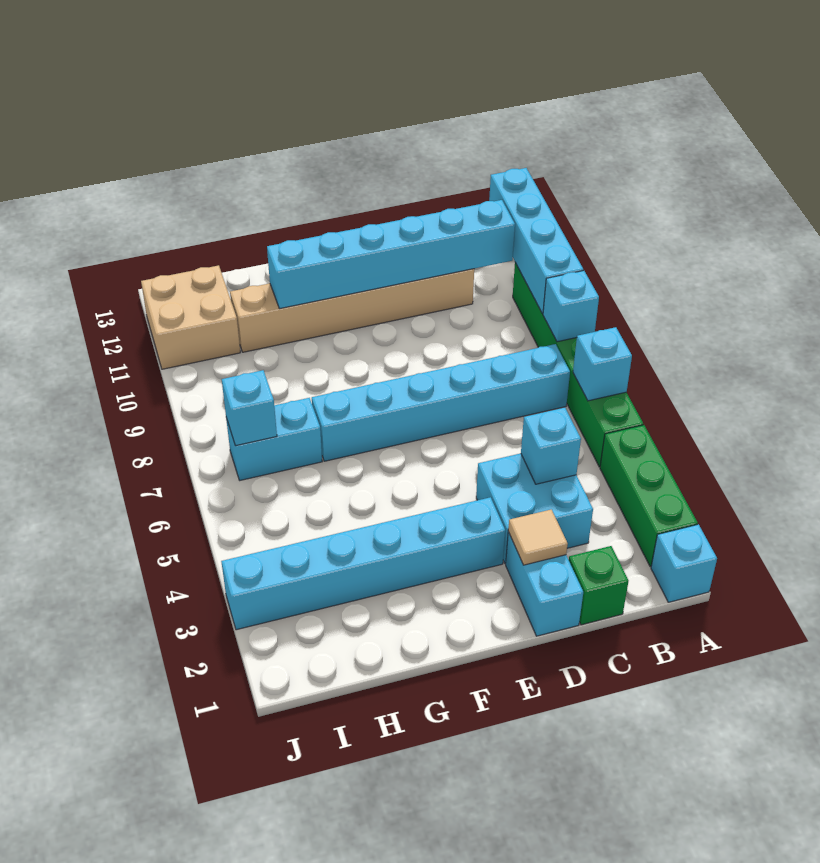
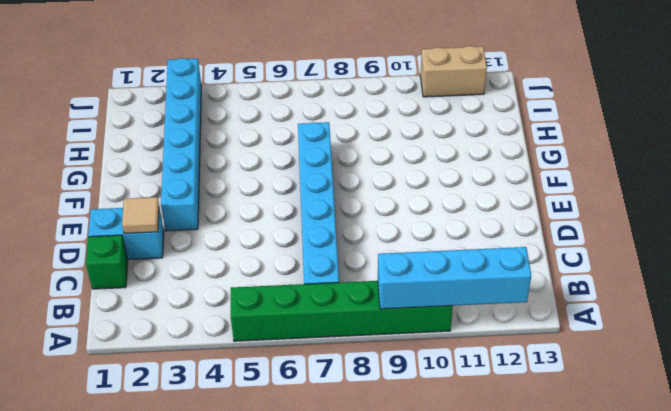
tan brick J11:J12 level 1 -> tan brick I11:J12 level 1
none -> cyan brick A1 level 1
none -> green brick A2:A4 level 1
none -> cyan brick C3:D4 level 1

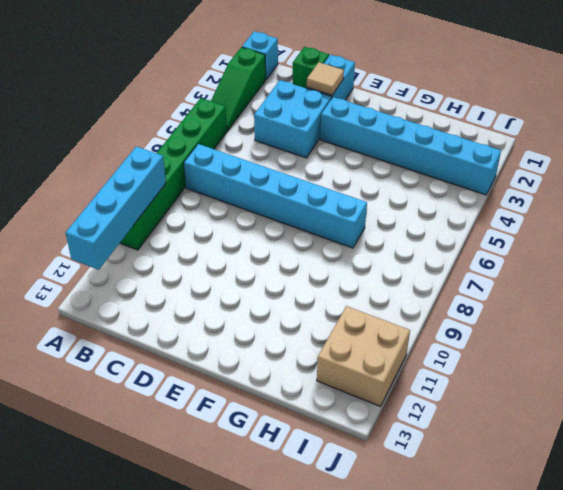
green slope A2:A4 level 1 top 2 -> green brick A2:A4 level 1
none -> tan brick C11:H11 level 1
none -> cyan brick H7:I7 level 1
none -> cyan brick A6 level 2

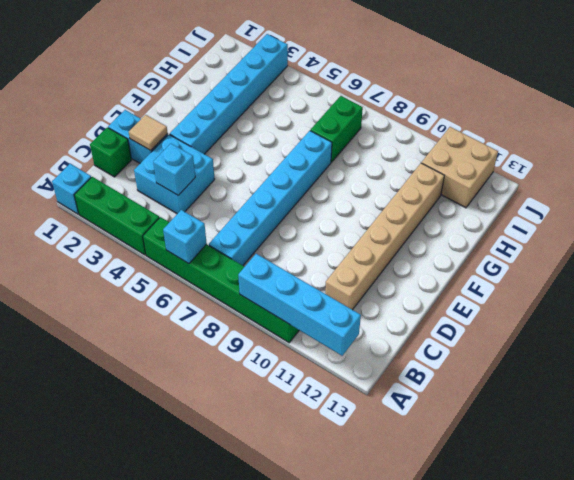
green brick H7:I7 level 1 -> cyan brick H7:I7 level 1
none -> cyan brick A8 level 2
none -> cyan brick B11:G11 level 2
none -> cyan brick I7 level 2

